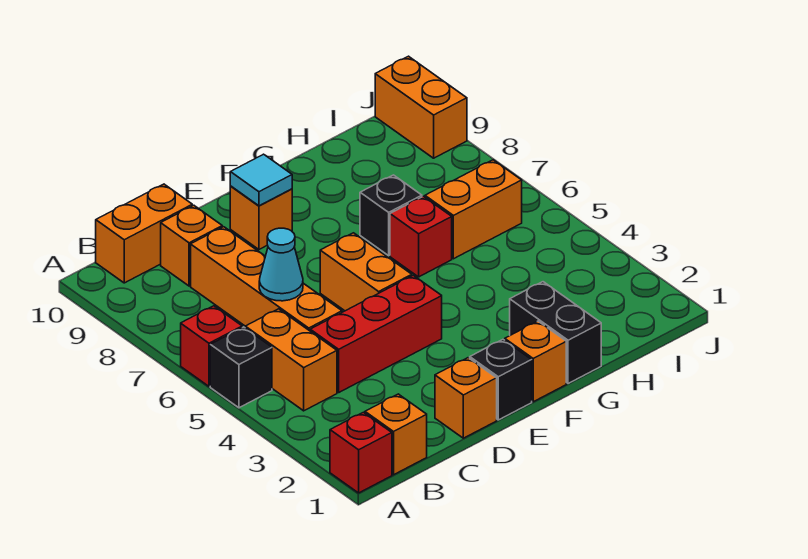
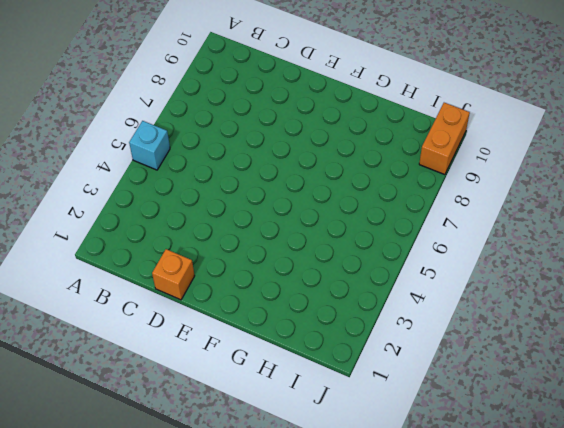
cyan brick A5 level 1 -> black brick A5 level 1
none -> red brick A1 level 1
none -> red brick A6 level 1
none -> orange brick B1 level 1

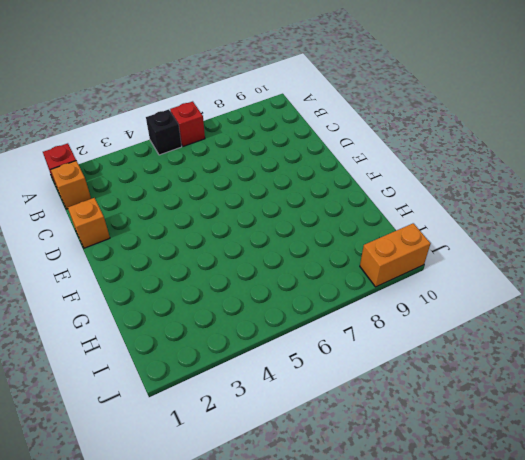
none -> orange brick B4:B5 level 1
none -> orange brick B10:C10 level 1
none -> red brick C4:E4 level 1

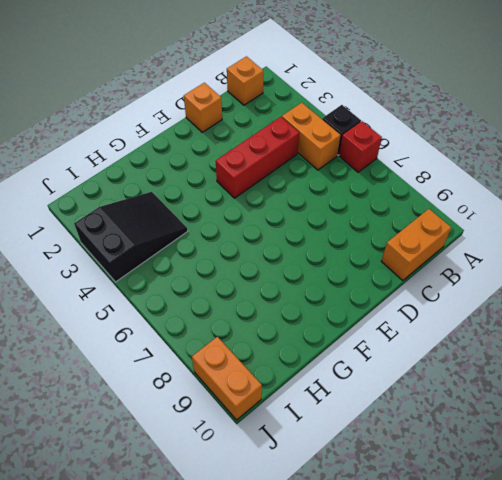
black slope H3:J4 level 1 top J -> none
none -> red brick A1 level 1
none -> orange brick C5:C8 level 1
none -> orange brick C9 level 1

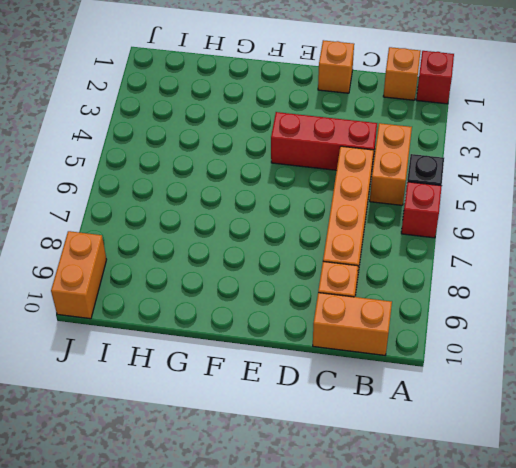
none -> black brick E1 level 1
none -> orange brick E5:E6 level 1
none -> orange brick E9 level 1

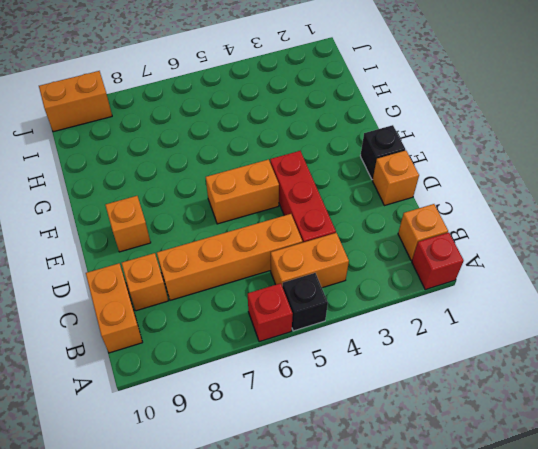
none -> orange brick F1 level 1
none -> black brick G1:G2 level 1
none -> red brick G6 level 1

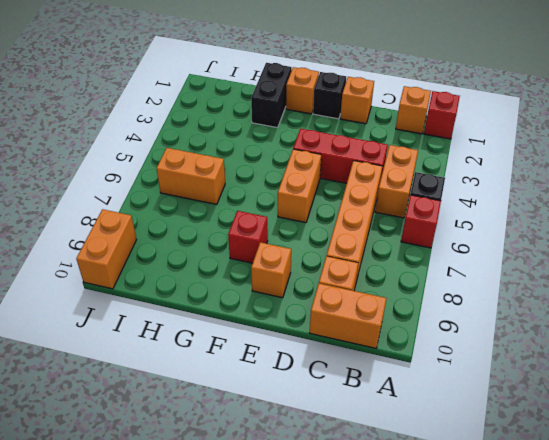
red brick F8 level 1 -> red brick G6 level 1
none -> black brick G7 level 1
none -> cyan cone C6 level 2
none -> cyan tile E9 level 2

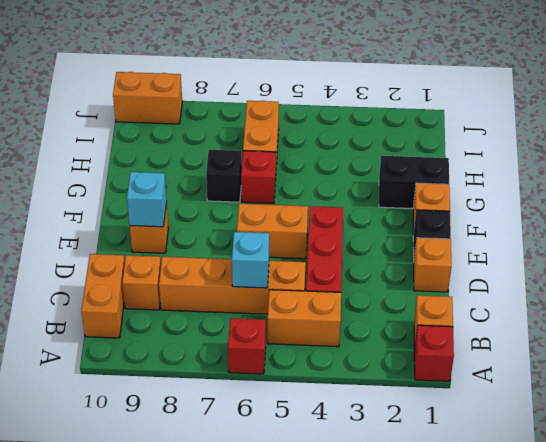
cyan brick C6 level 2 -> cyan cone C6 level 2
cyan brick E9 level 2 -> cyan tile E9 level 2
none -> black brick A5 level 1

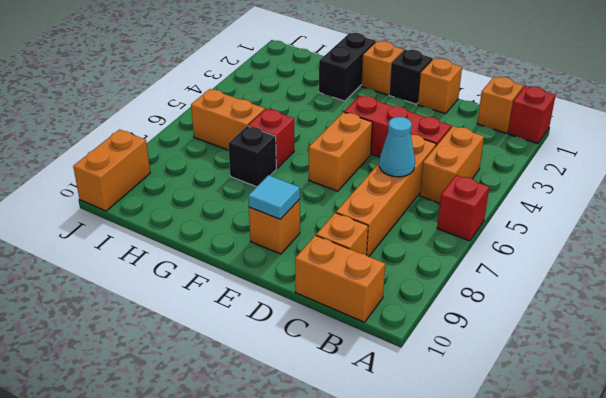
none -> black brick A5 level 1

